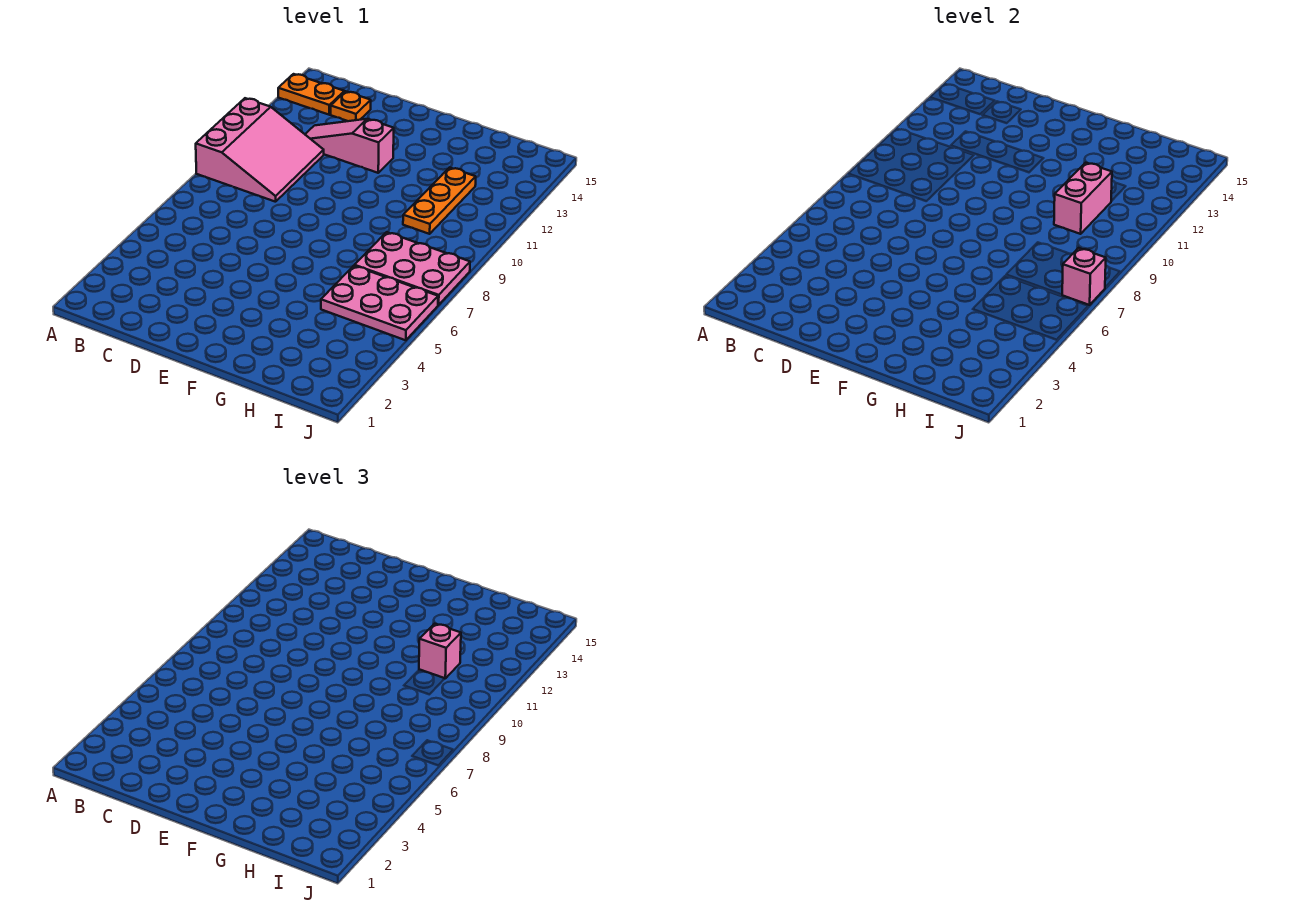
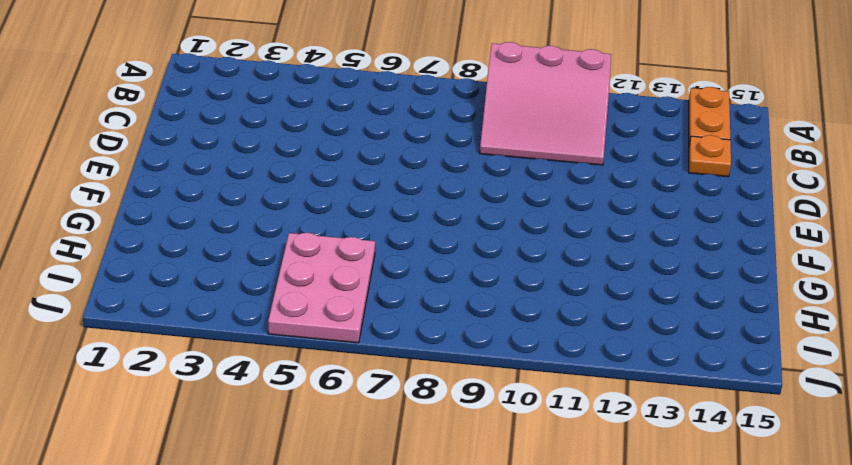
none -> pink slope C12:E12 level 1 top E
none -> pink plate H7:J8 level 1

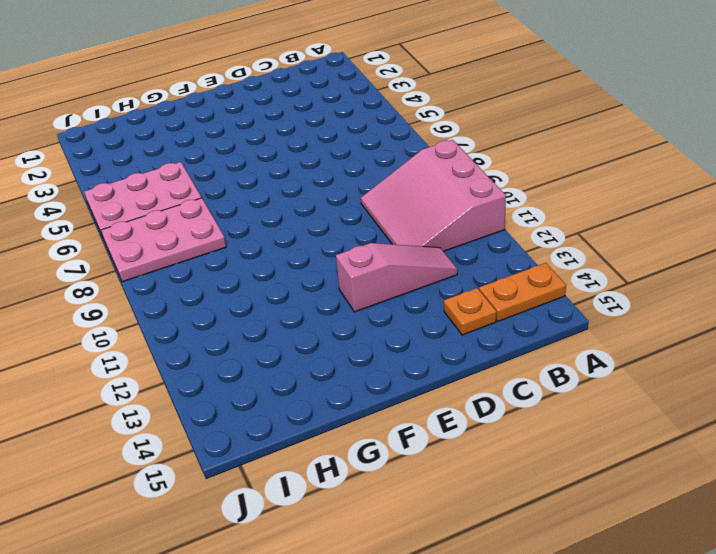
none -> orange plate H10:H12 level 1
none -> pink brick H10:H11 level 2

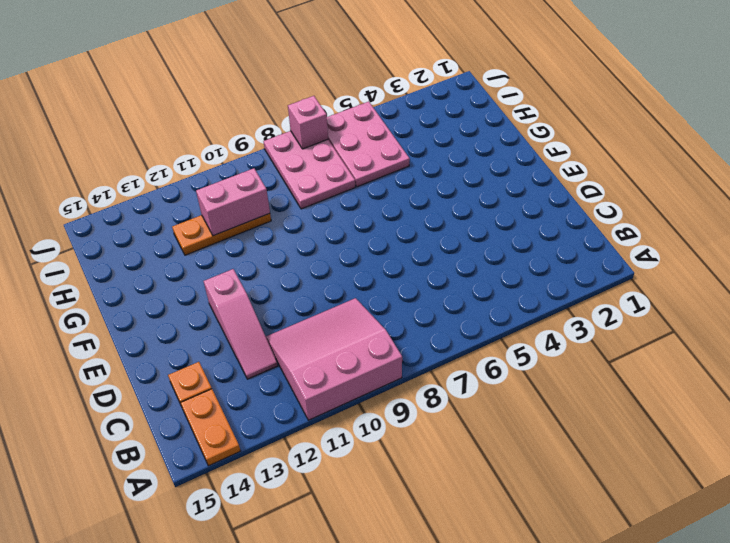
none -> pink brick H11 level 3

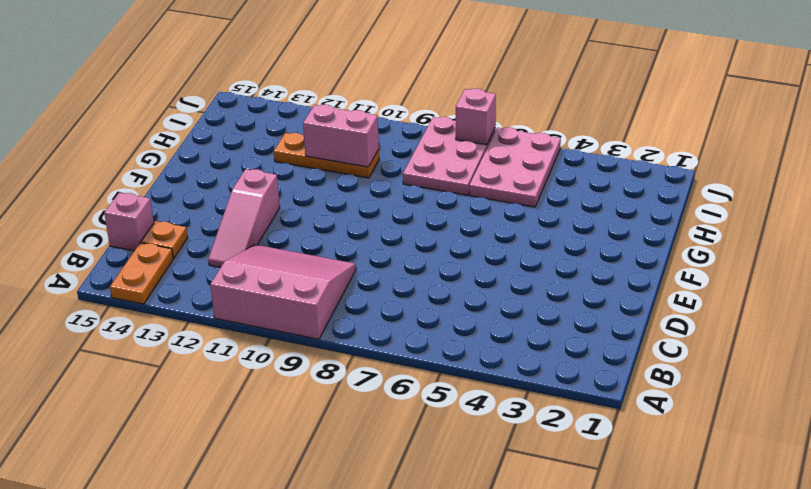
pink brick C15 level 1 -> pink brick H11 level 3

